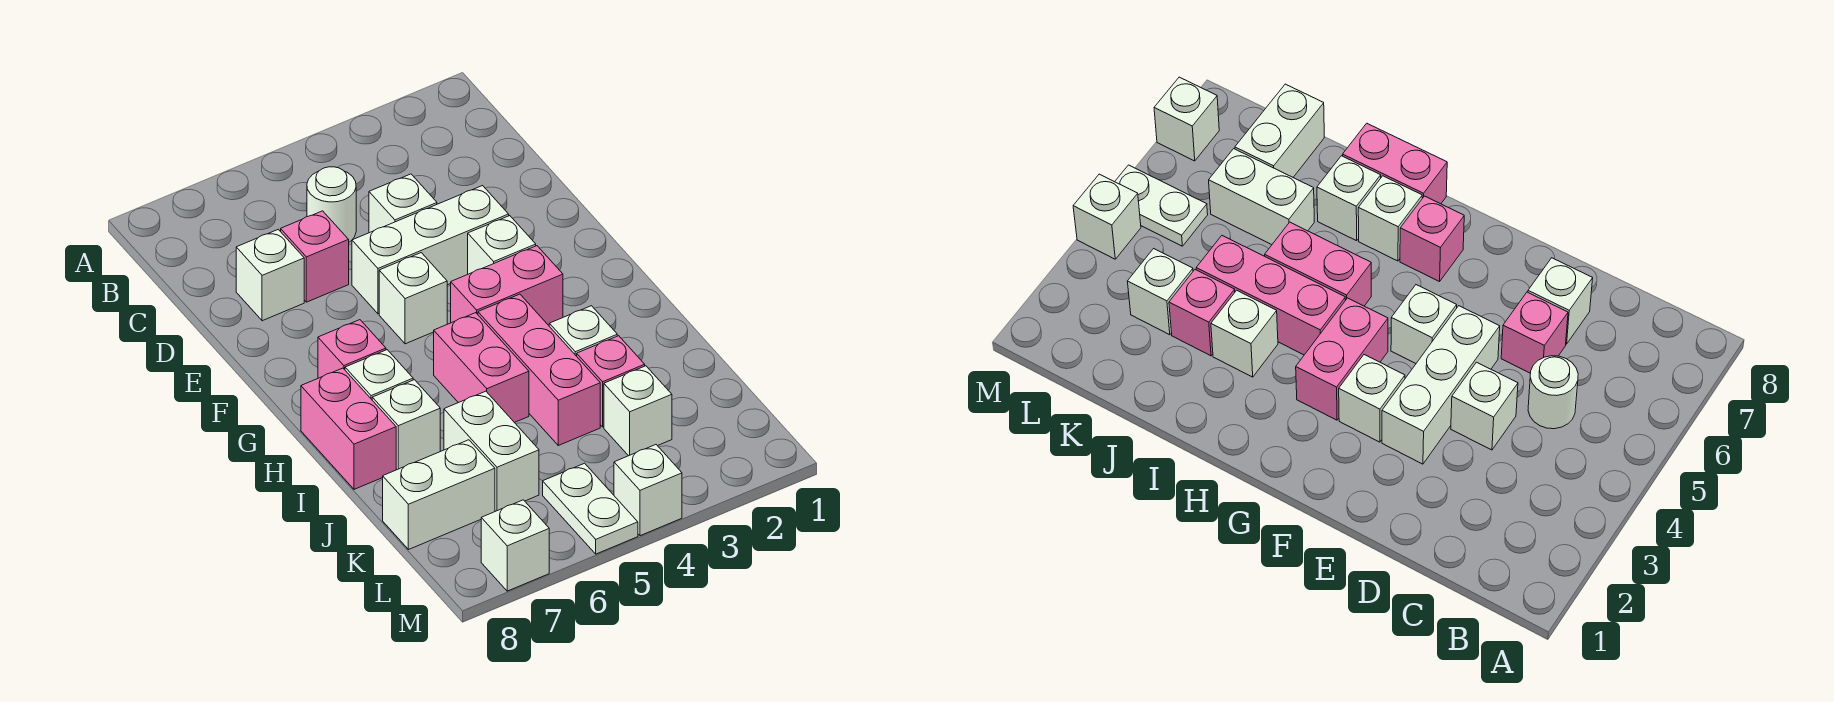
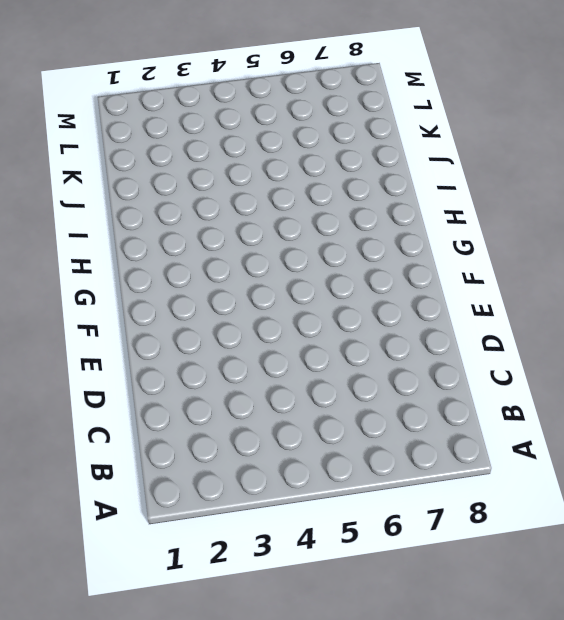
none -> white round brick C5 level 1
none -> white brick D4 level 1
none -> pink brick D6 level 1

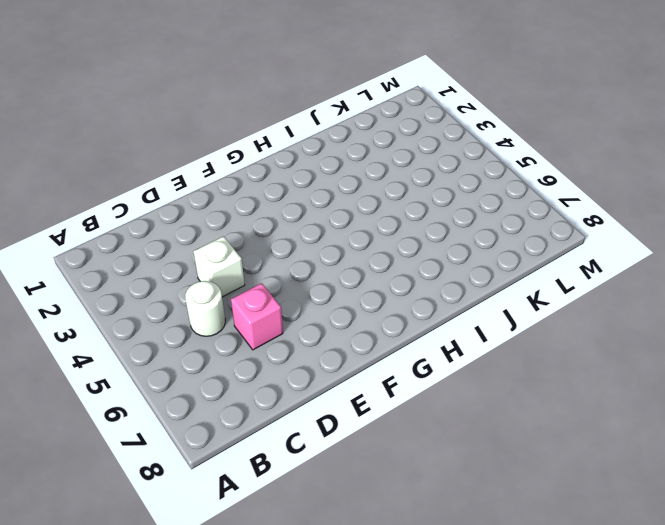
none -> white brick D7 level 1
none -> white brick E3:E5 level 1
none -> white brick F3 level 1

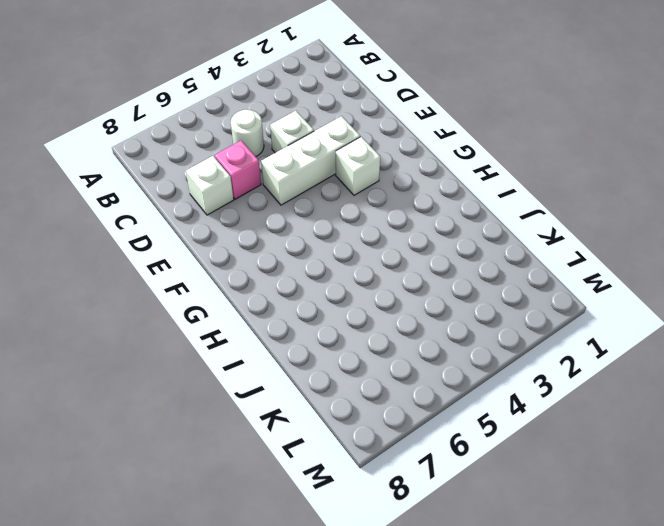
none -> white brick F5 level 1
none -> pink brick G3:G4 level 1
none -> pink brick G7 level 1

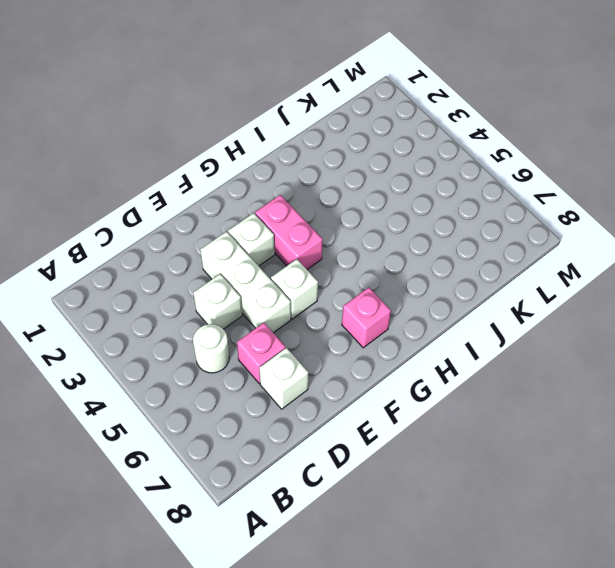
none -> pink brick H4:J4 level 1
none -> pink brick H5:I5 level 1
none -> white brick H7 level 1

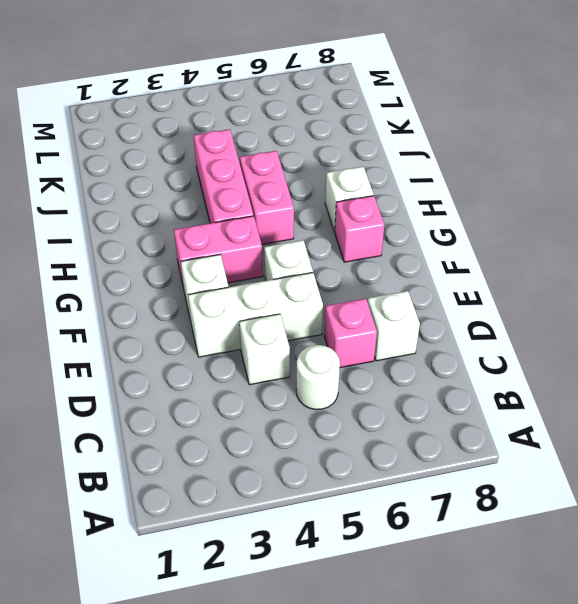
none -> pink brick H8:I8 level 1
none -> white brick I3 level 1
none -> white brick I7 level 1

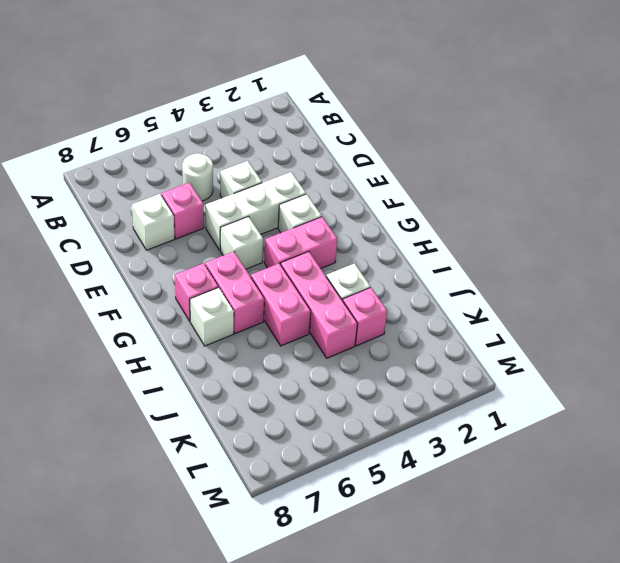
pink brick G6:H6 level 1 -> pink brick H8:I8 level 1
none -> white brick I7 level 1
none -> white brick J6:K6 level 1
none -> white brick K3 level 1

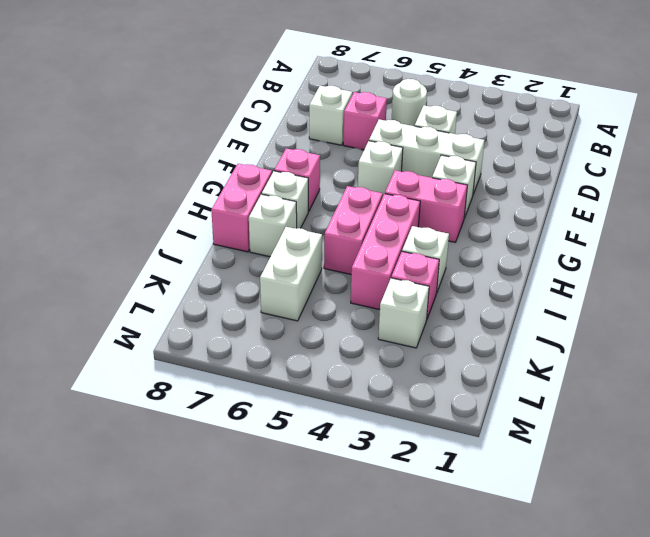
none -> white brick K7:K8 level 1
none -> white plate L5:M5 level 1
none -> white brick M4 level 1

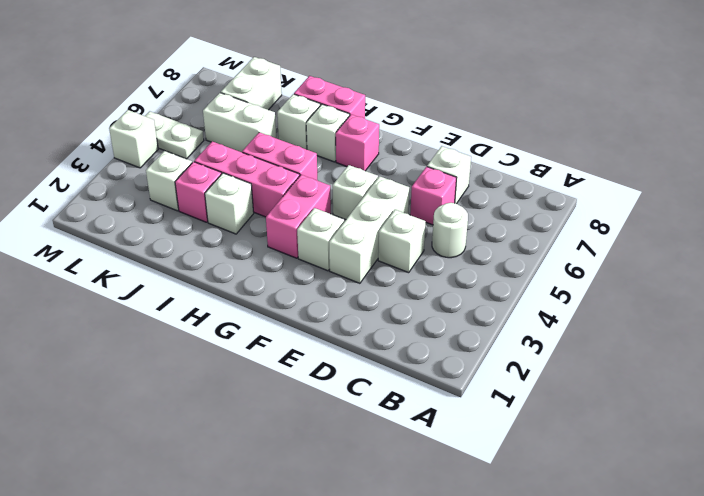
none -> white brick M7 level 1

